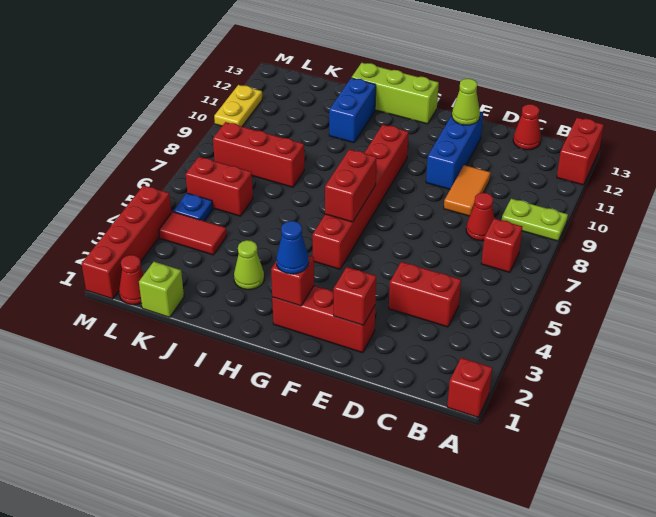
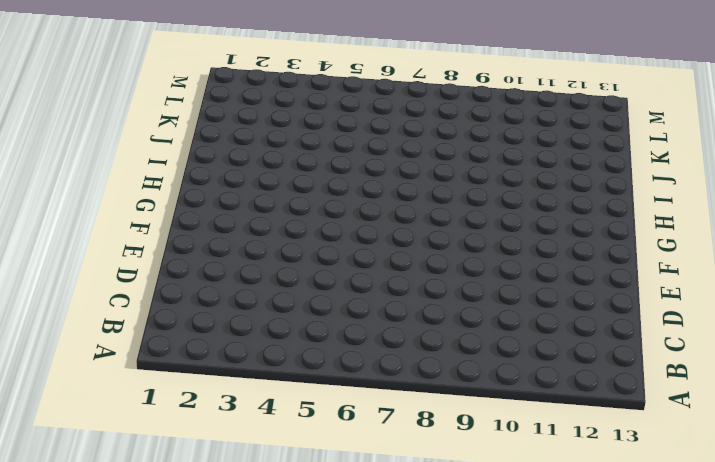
none -> red brick A1 level 1
none -> lime plate A9:B9 level 1
none -> red brick A12:A13 level 1

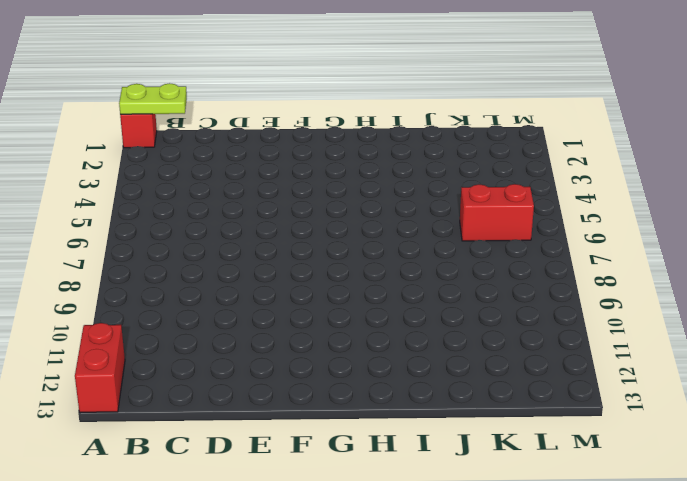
lime plate A1:B1 level 2 -> lime plate A9:B9 level 1
none -> red brick B7 level 1
none -> red brick C4:D4 level 1
none -> red cone C8 level 1

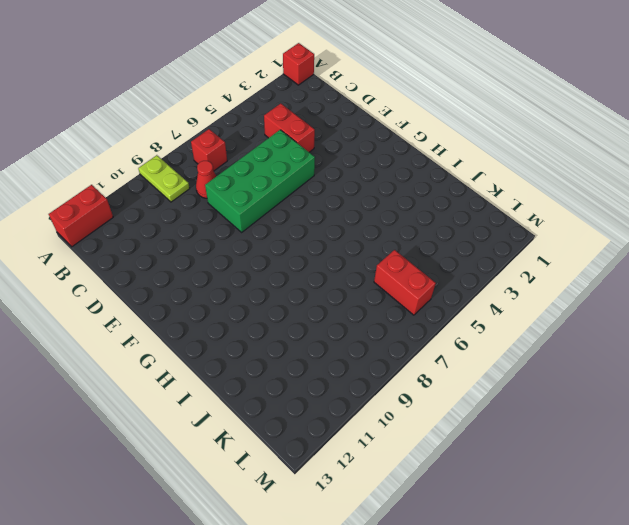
green brick D5:E8 level 1 -> none
none -> red cone C13 level 1
none -> orange tile D9:D10 level 1
none -> red brick E2:G2 level 1

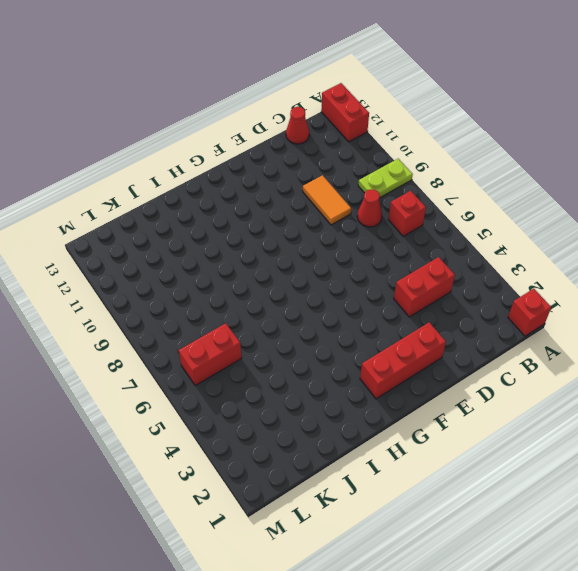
none -> blue brick E10:E12 level 1
none -> red brick G5:G10 level 1
none -> lime brick G13:I13 level 1

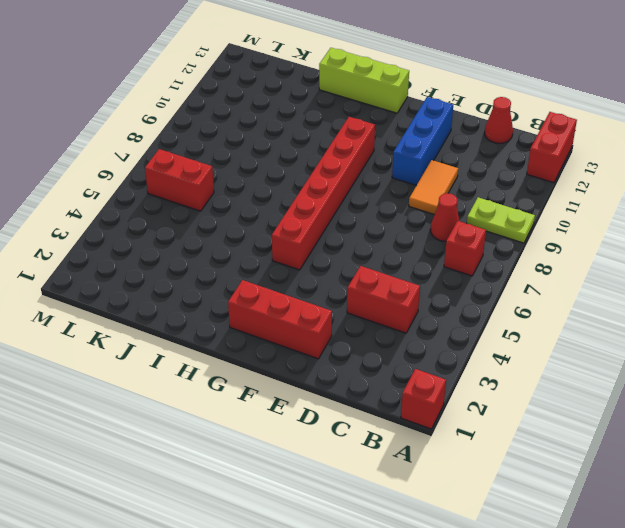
none -> lime cone I3 level 1
none -> blue brick I11:I12 level 1
none -> red brick J8:L8 level 1

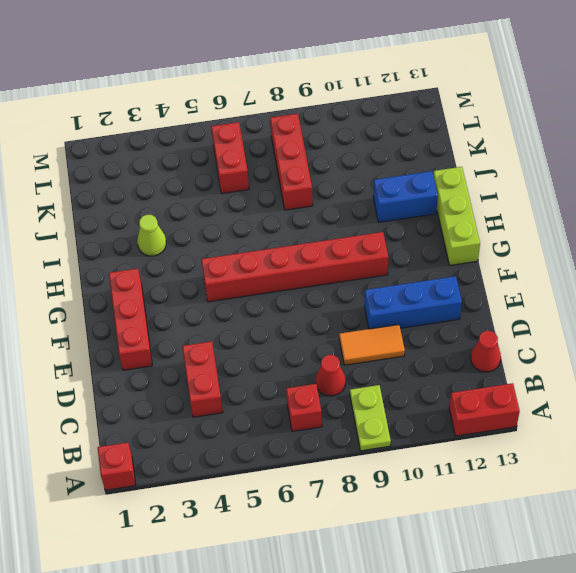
none -> lime brick K1 level 1
none -> red tile K4:L4 level 1
none -> red cone L1 level 1

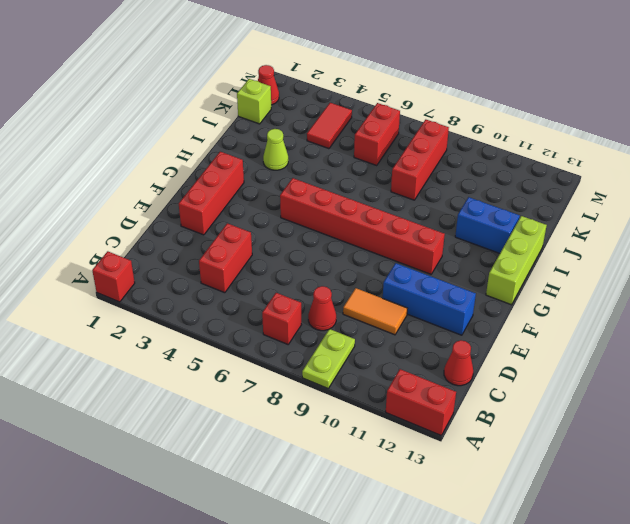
none -> blue plate L5 level 1
none -> red brick M1:M4 level 1
none -> yellow plate M10:M11 level 1

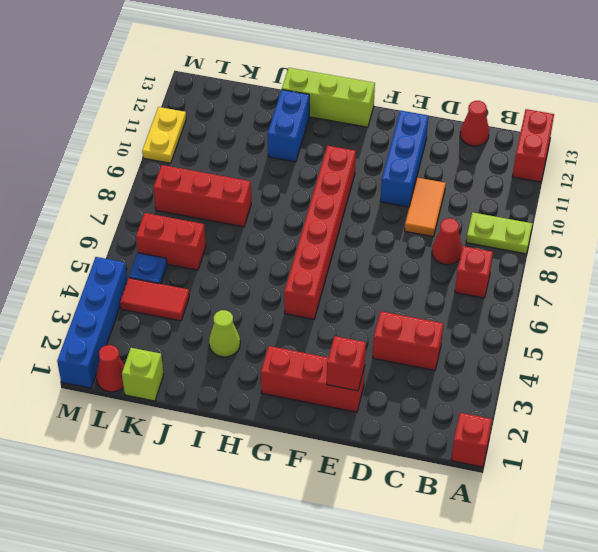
blue brick M1:M4 level 1 -> red brick M1:M4 level 1
none -> lime cone E12 level 2
none -> red brick G2 level 2
none -> red brick G6:G7 level 2

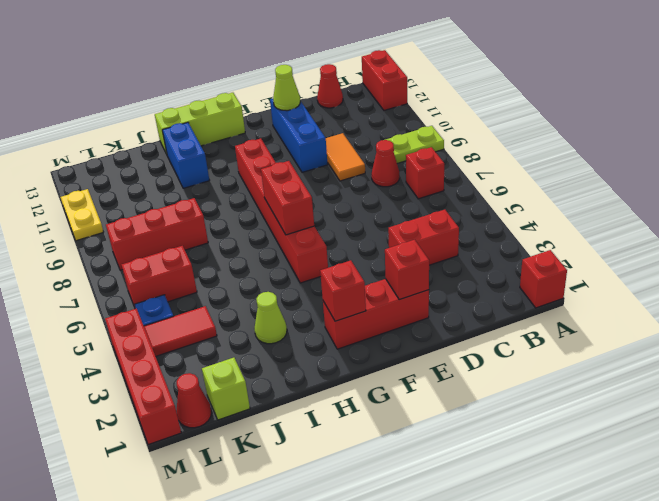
none -> blue cone G2 level 3

